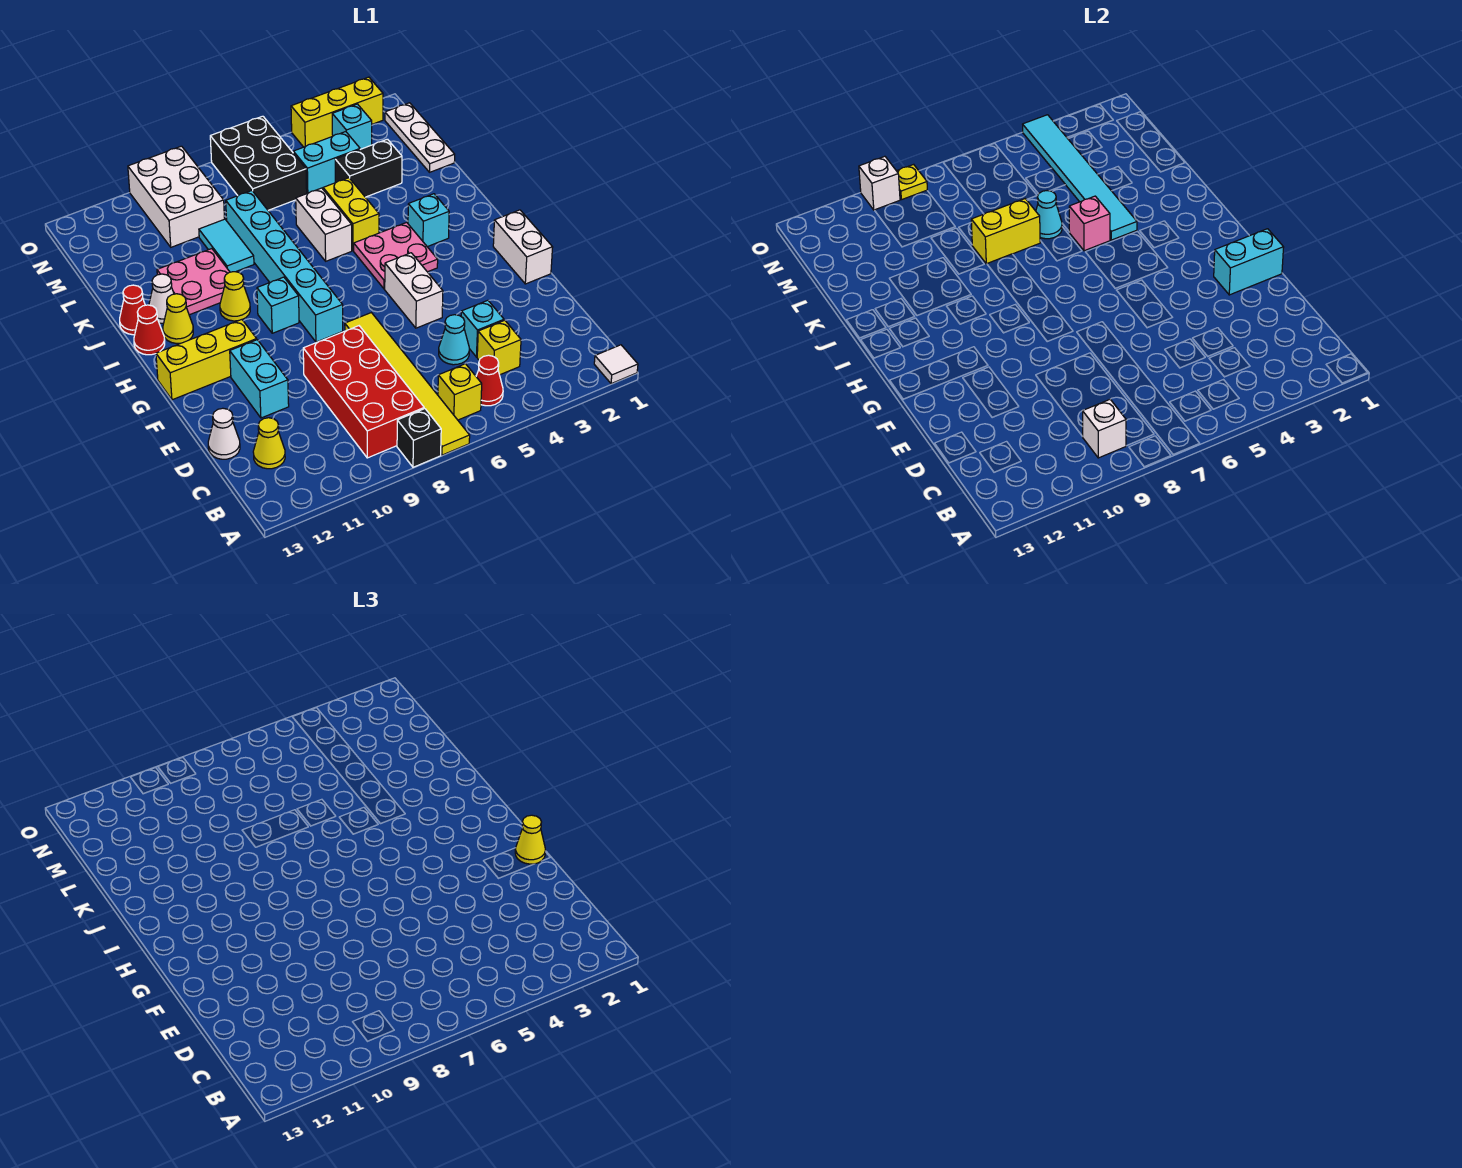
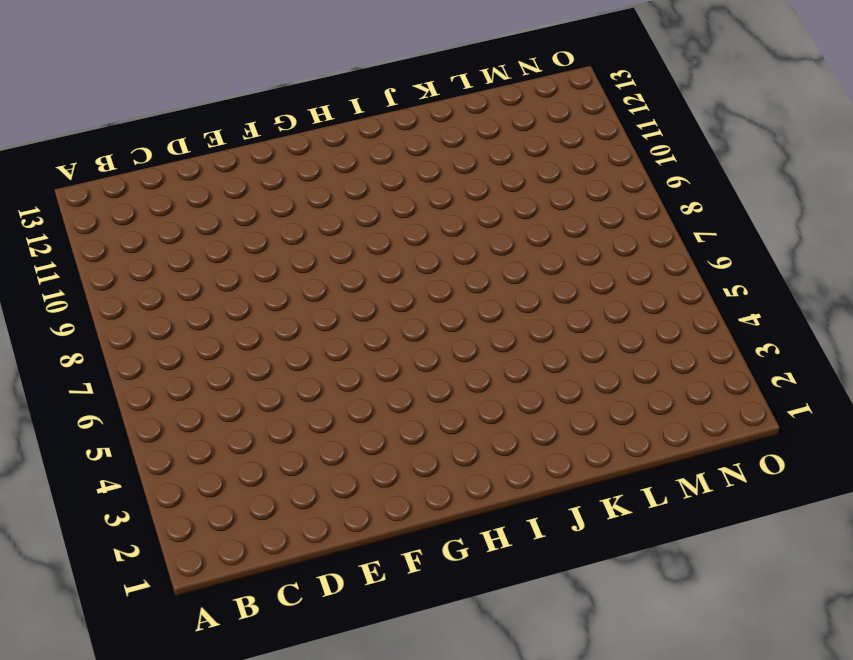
none -> white tile A1 level 1
none -> yellow tile A7:F7 level 1
none -> black brick A8 level 1
none -> red cone B5 level 1

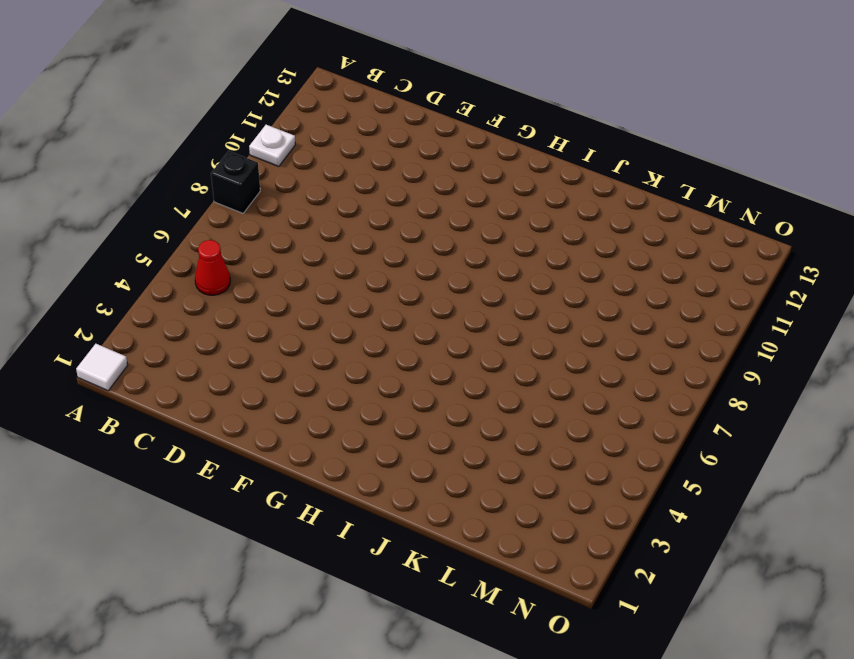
white plate A10 level 1 -> none
none -> yellow tile A7:F7 level 1
none -> yellow brick B6 level 1
none -> red brick B8:E9 level 1
none -> yellow brick C4 level 1

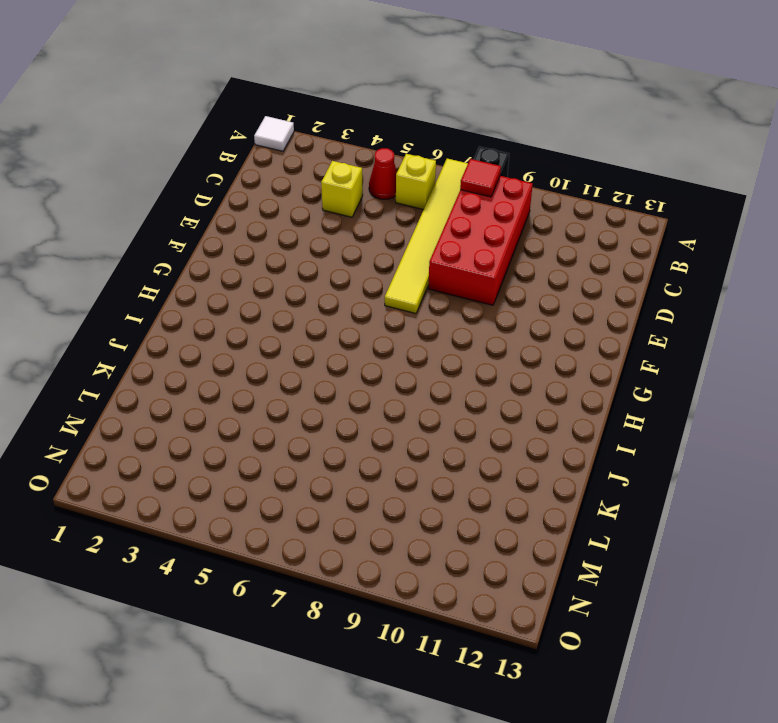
red tile B8 level 2 -> none
none -> yellow cone C12 level 1
none -> cyan brick D4 level 1
none -> cyan cone D5 level 1
none -> white cone D13 level 1

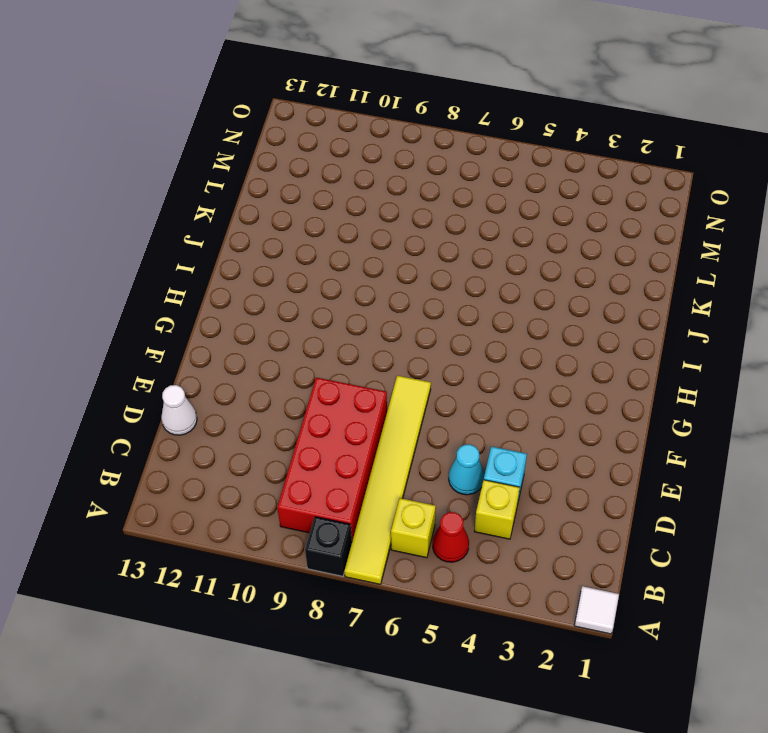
none -> yellow cone C12 level 1
none -> cyan brick E11:F11 level 1
none -> white brick F1:G1 level 1
none -> white brick F5:G5 level 1

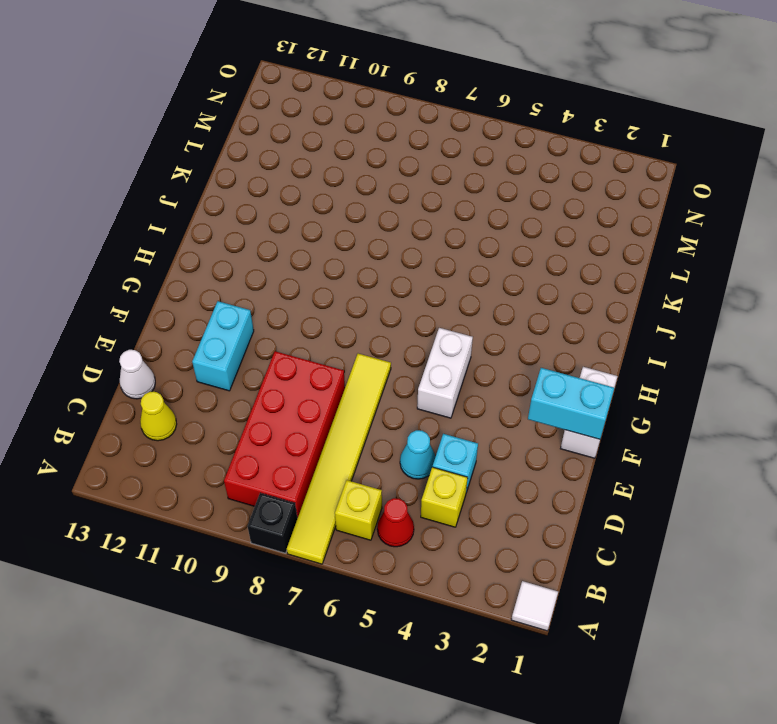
none -> cyan brick G8:L8 level 1
none -> yellow brick G11:G13 level 1
none -> pink plate H4:I5 level 1
none -> cyan brick H9 level 1

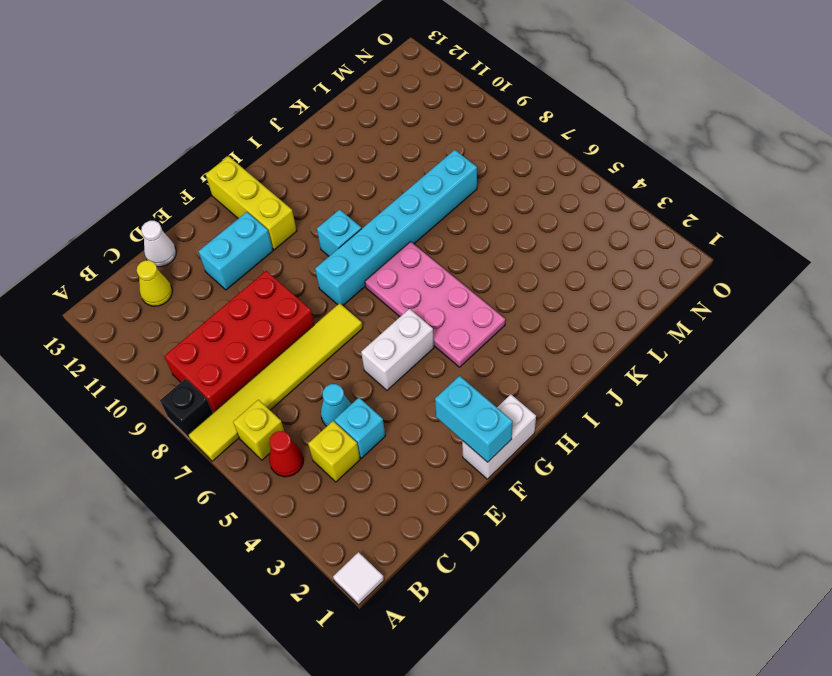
pink plate H4:I7 level 1 -> pink plate H4:I5 level 1
none -> cyan brick I3 level 1
none -> yellow cone I10 level 1
none -> yellow cone I12 level 1
none -> red cone I13 level 1

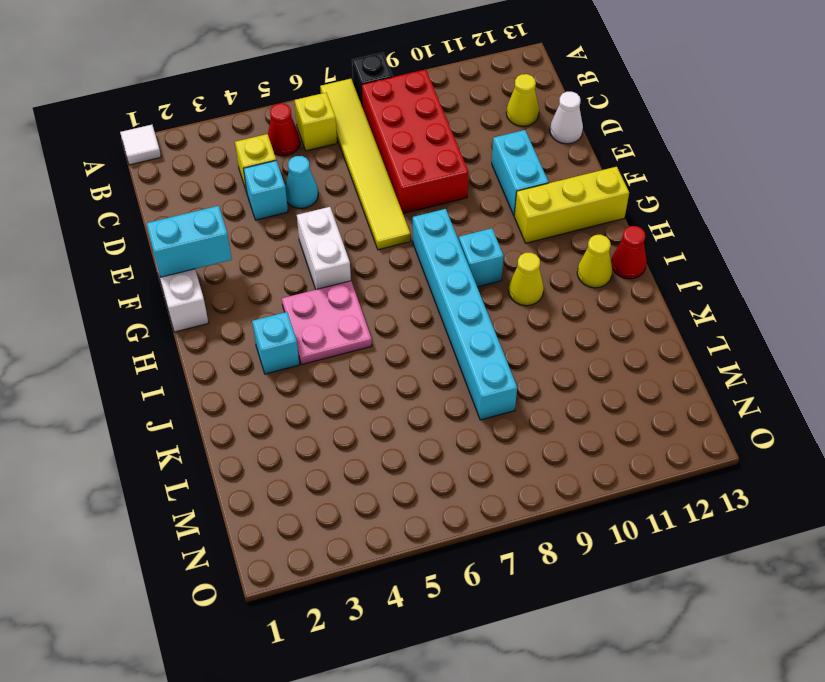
none -> yellow brick J5:K5 level 1
none -> white brick J6:K6 level 1
none -> pink plate J10:K11 level 1
none -> white cone J12 level 1

